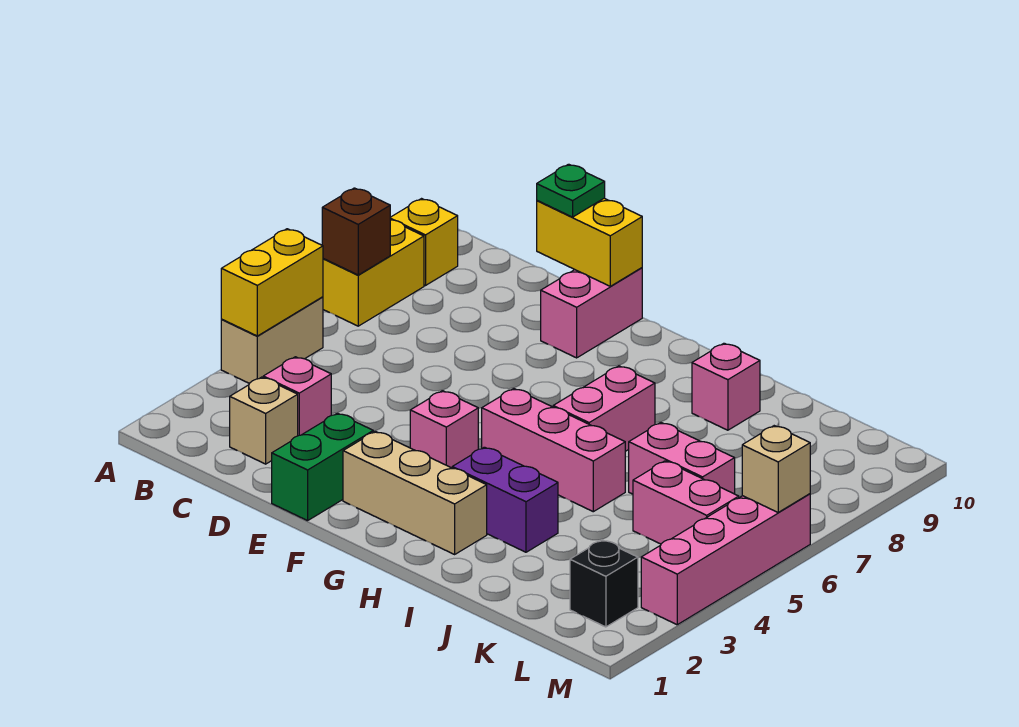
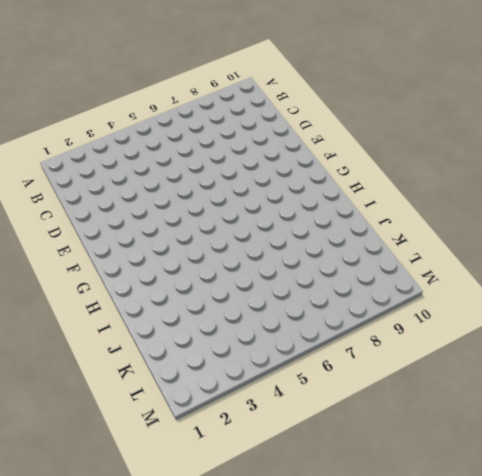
none -> tan brick A4:A5 level 1
none -> yellow brick A7:A8 level 1
none -> yellow brick A9 level 1

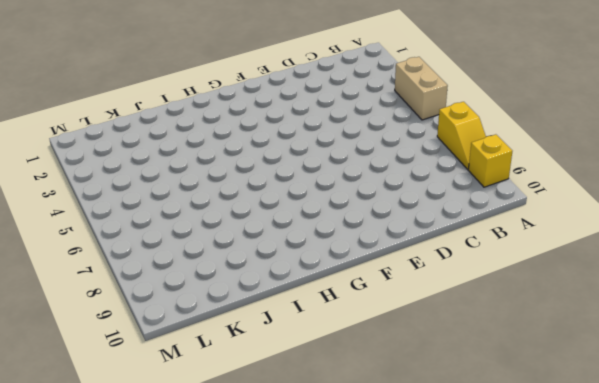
yellow slope A7:A8 level 1 top 7 -> yellow brick A7:A8 level 1
none -> tan brick C2 level 1
none -> pink brick C3 level 1
none -> green brick E1:E2 level 1

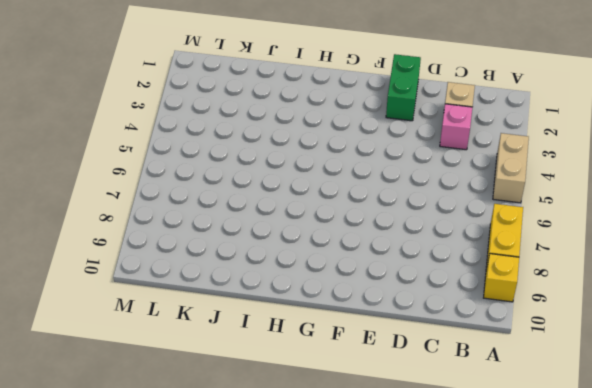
none -> pink brick E9:E10 level 1
none -> tan brick F2:H2 level 1
none -> pink brick F4 level 1

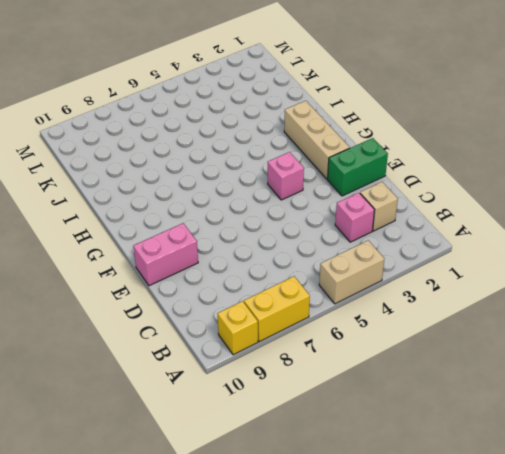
none -> pink brick G5:I5 level 1
none -> purple brick H3:I3 level 1
none -> pink brick H6:H7 level 1

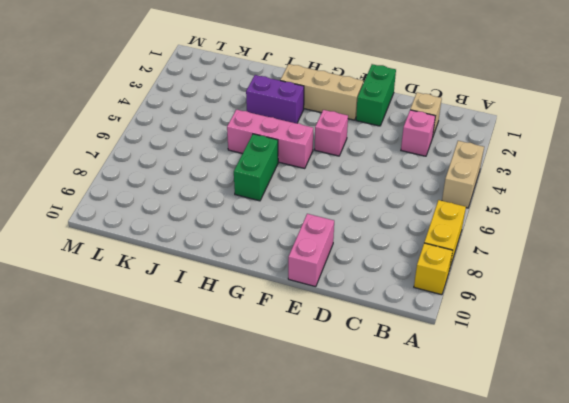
green brick H6:H7 level 1 -> pink brick H6:H7 level 1
none -> pink brick I9 level 1
none -> pink brick J6:K6 level 1
none -> pink brick K5:L5 level 1

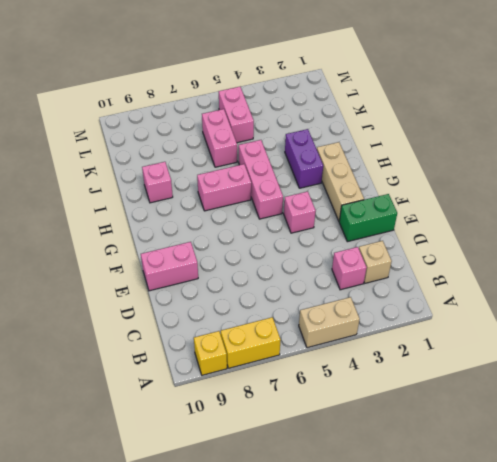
none -> black brick L2 level 1
none -> pink brick M3:M6 level 1
none -> yellow brick A4:A5 level 2

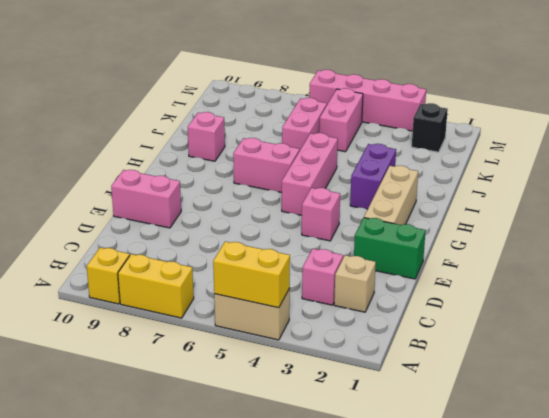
none -> brown brick A7 level 2
none -> yellow brick D10:E10 level 2
none -> tan brick M6 level 2

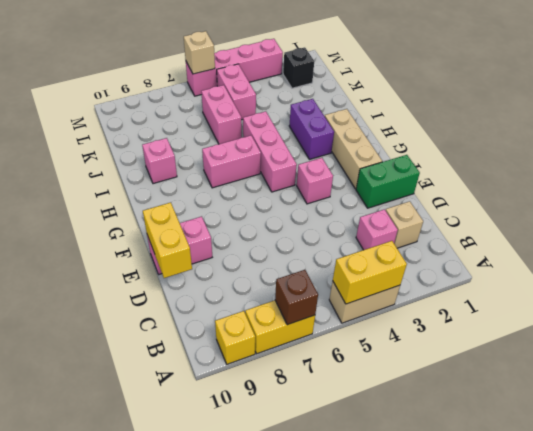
none -> green plate D10 level 3

